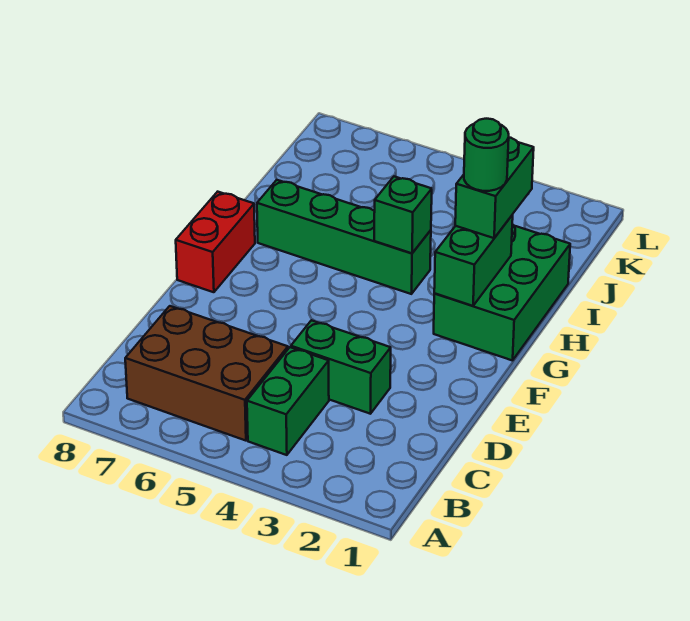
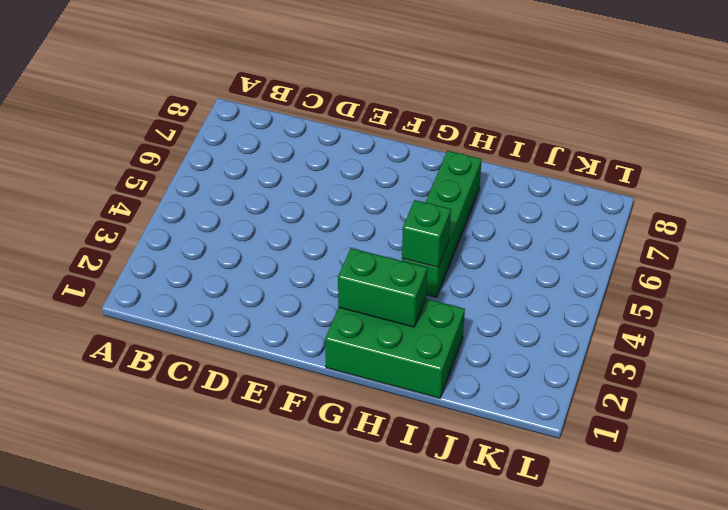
none -> green brick B4:C4 level 1
none -> brown brick B5:C7 level 1

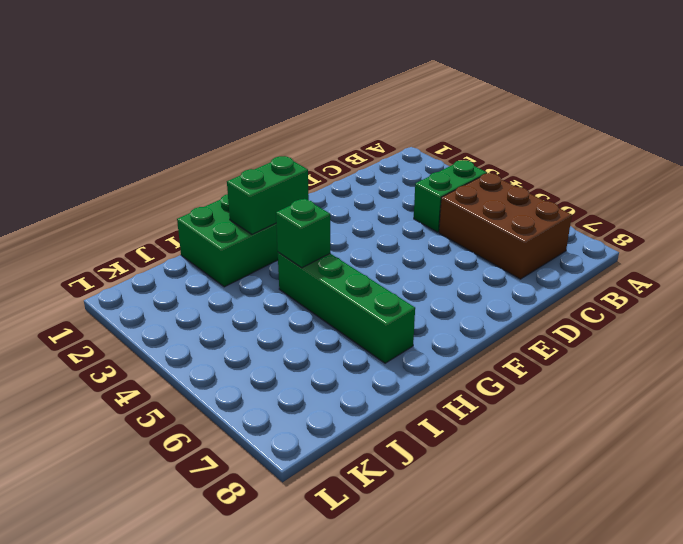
none -> green brick D3:D4 level 1
none -> red brick F8:G8 level 1

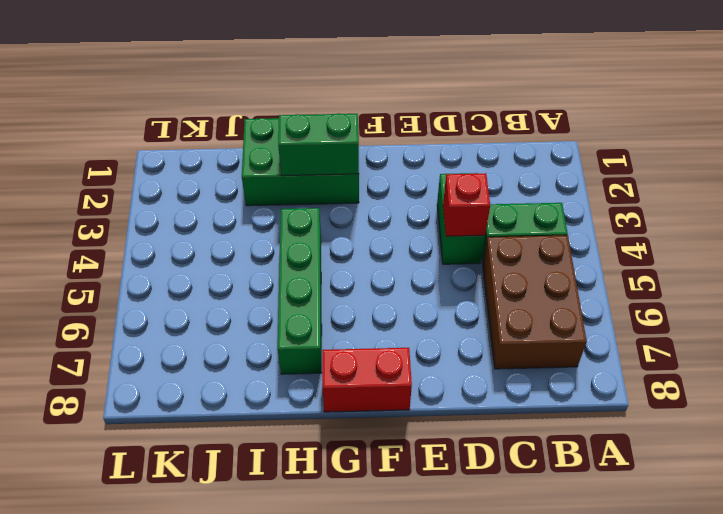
red brick D4 level 2 -> none
none -> green brick H4 level 2
none -> green brick H2:I2 level 3

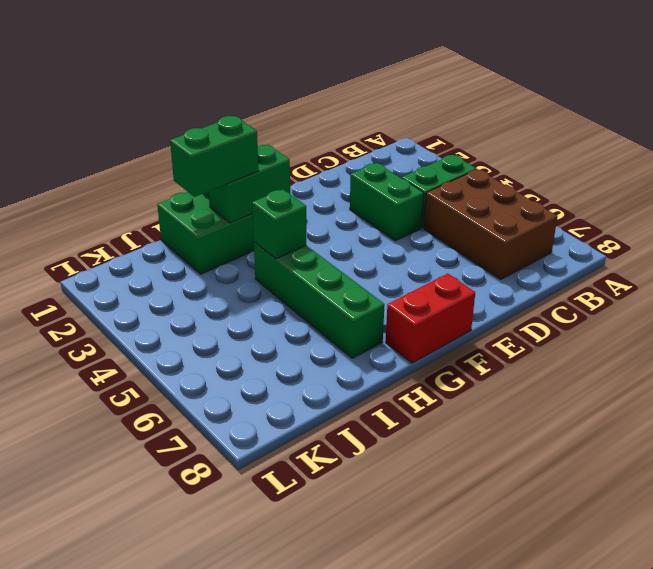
none -> green round brick H2 level 4

